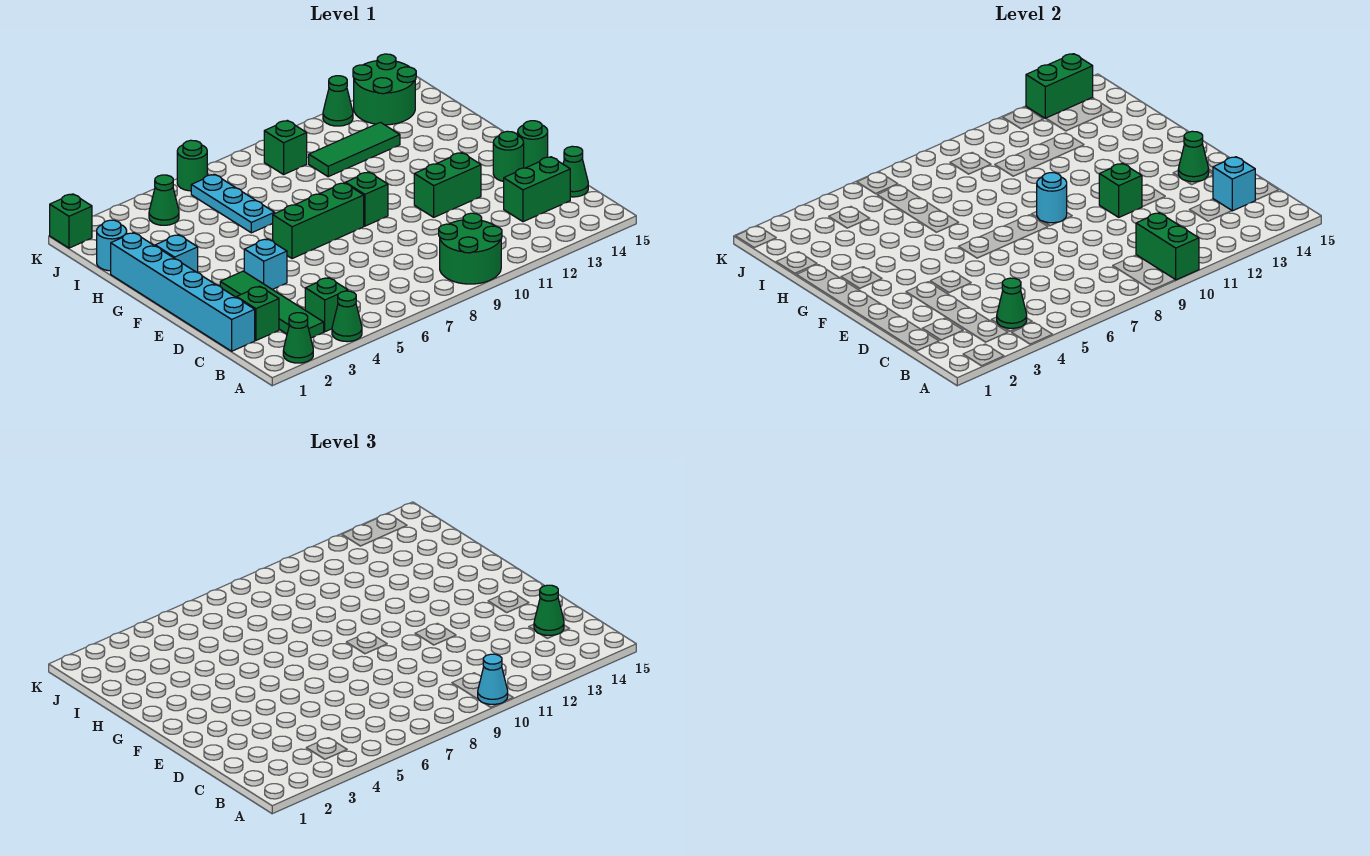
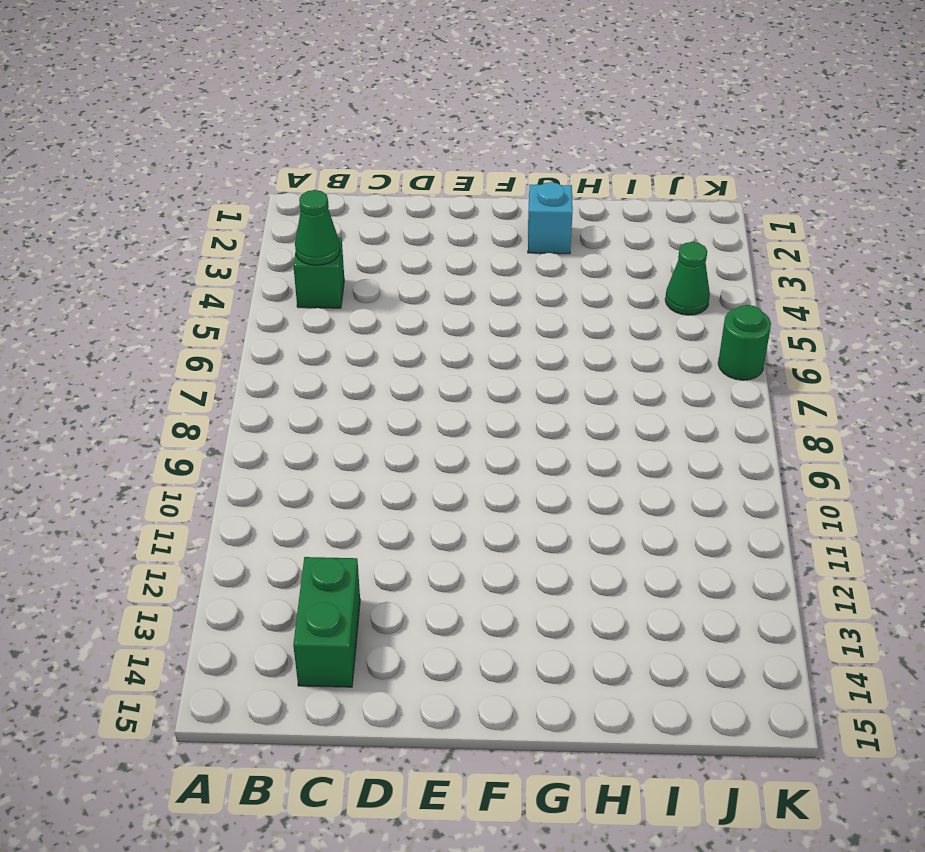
none -> green cone A2 level 1
none -> green cone A4 level 1
none -> green round brick A9:B10 level 1
none -> green tile B3:E3 level 1

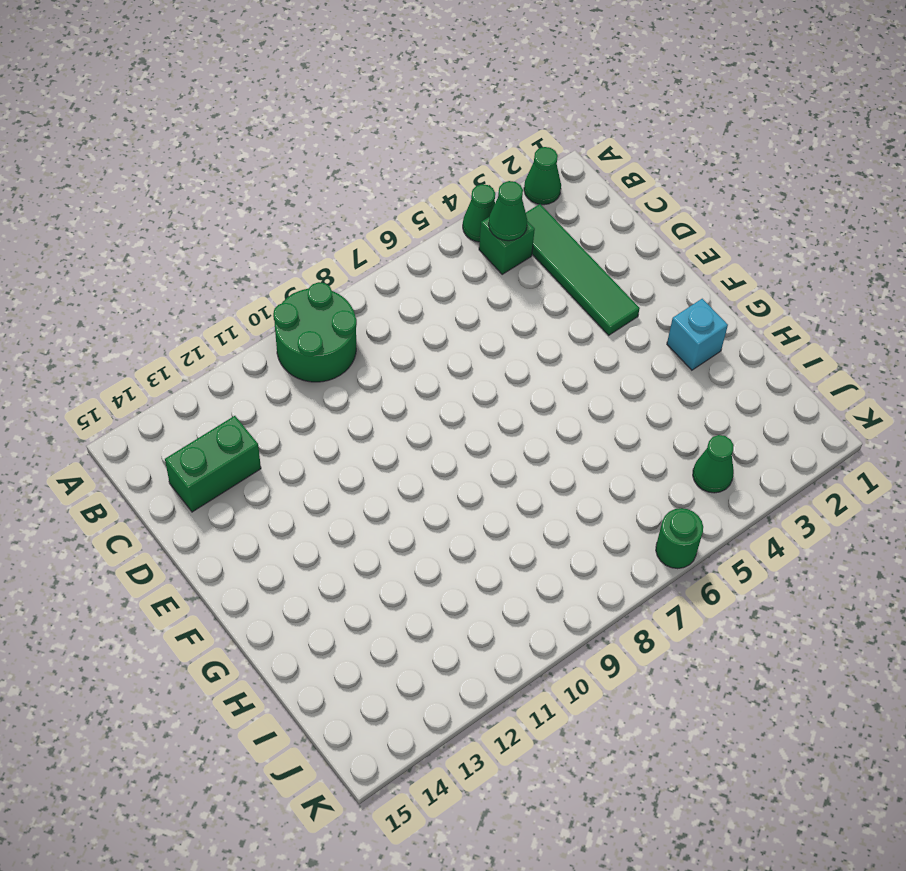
none -> cyan brick C1:H1 level 1
none -> green brick C2 level 1
none -> green cone C15 level 1
none -> cyan brick E4 level 1

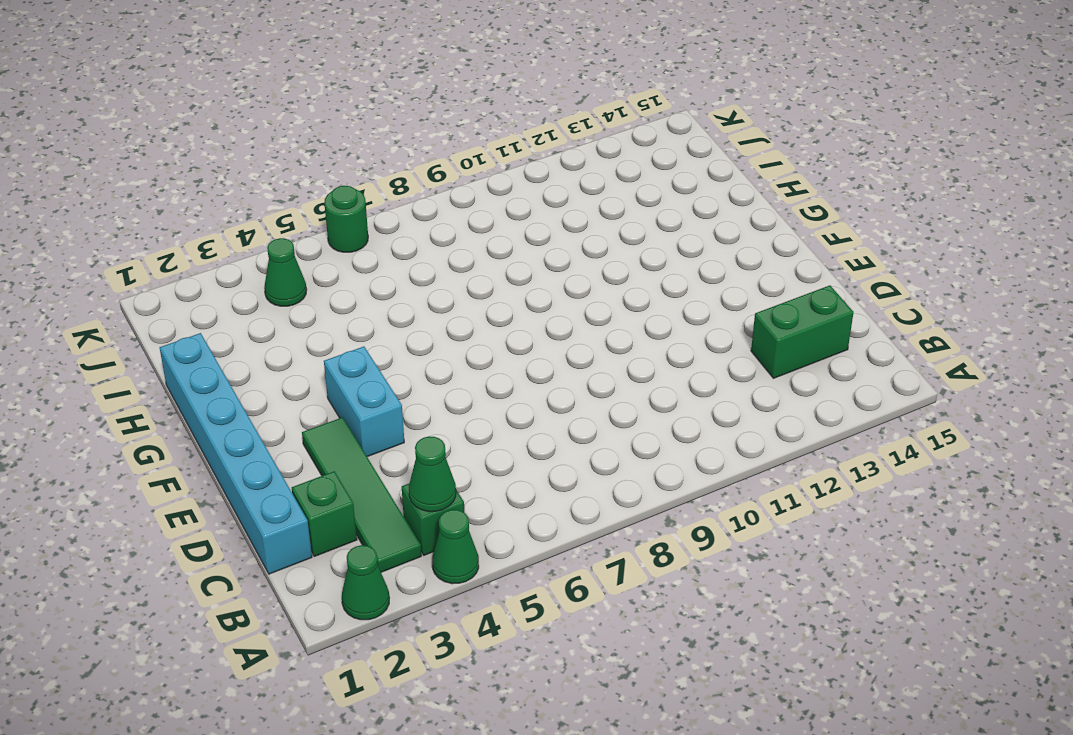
cyan brick E4:F4 level 1 -> cyan brick E4 level 1
none -> green round brick A9:B10 level 1
none -> green cone C15 level 1
none -> green brick E11:E12 level 1
none -> green round brick E14 level 1

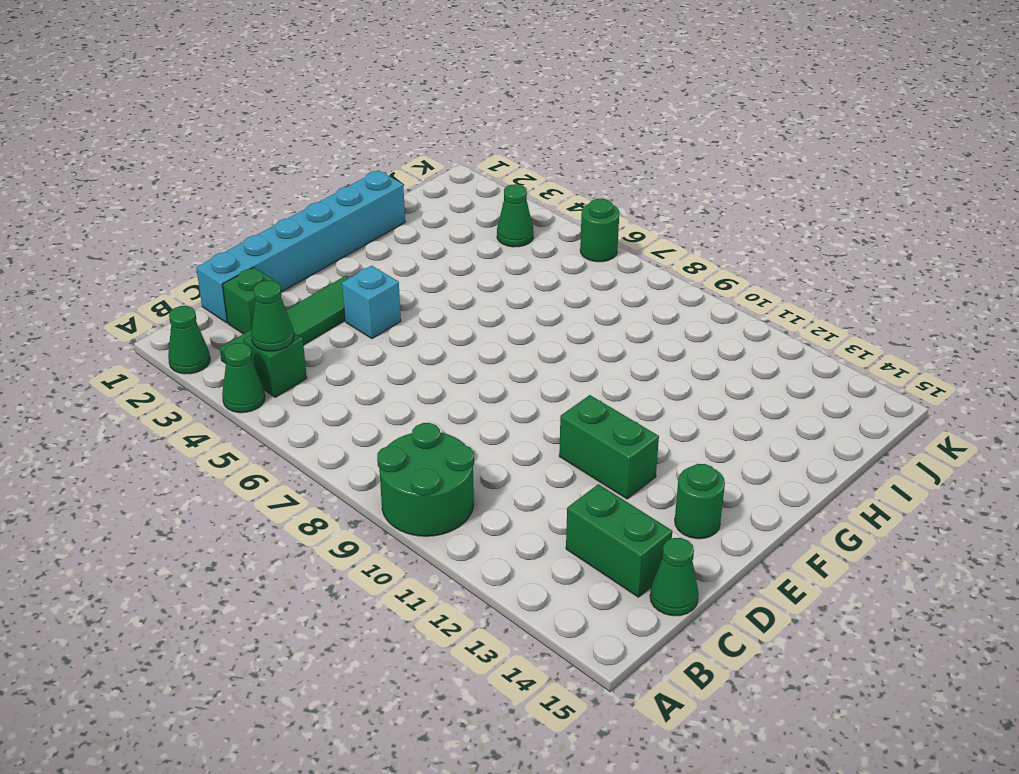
none -> green round brick E15 level 1
none -> green brick F6:F8 level 1
none -> green brick F9 level 1
none -> cyan brick G2 level 1

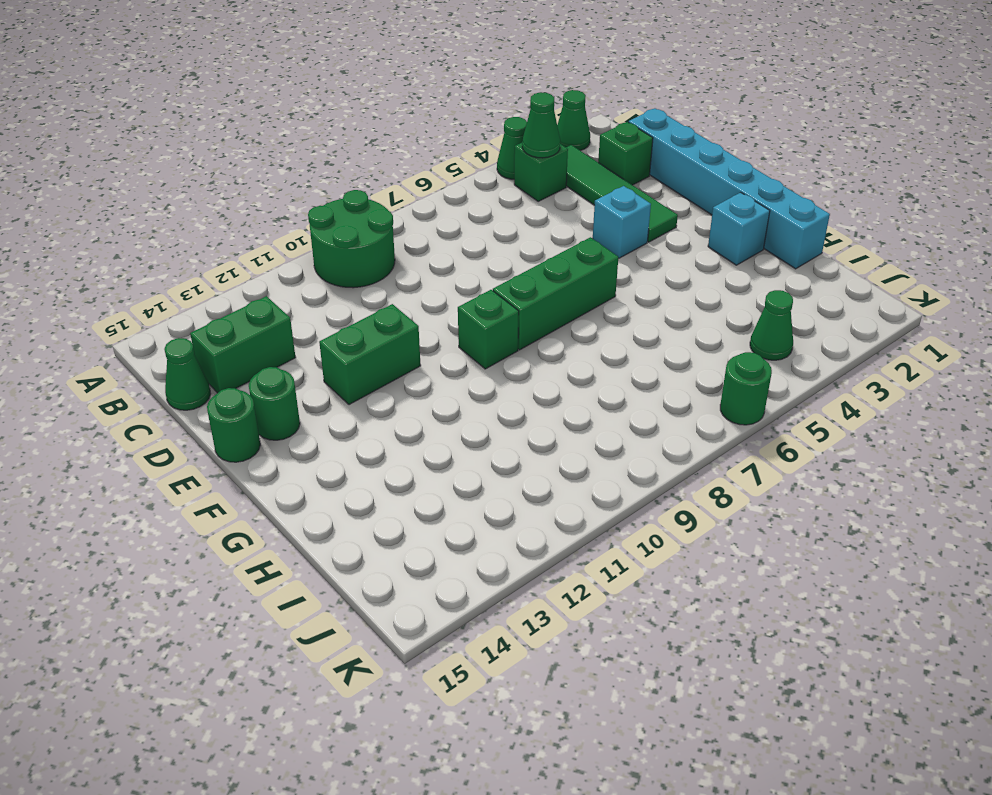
none -> cyan plate H6:J6 level 1
none -> cyan round brick I1 level 1
none -> green tile I10:I12 level 1
none -> green brick J9 level 1

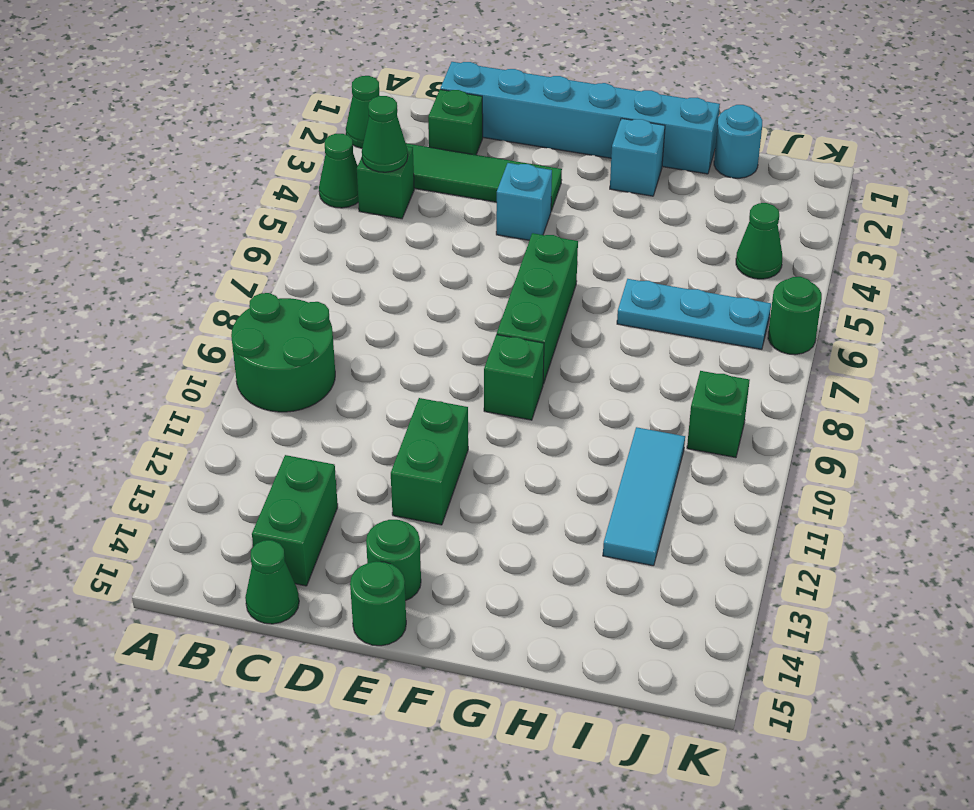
cyan tile I10:I12 level 1 -> green tile I10:I12 level 1
none -> green round brick J13:K14 level 1
none -> green brick K1 level 1
none -> green cone K12 level 1
none -> green brick A10:B10 level 2

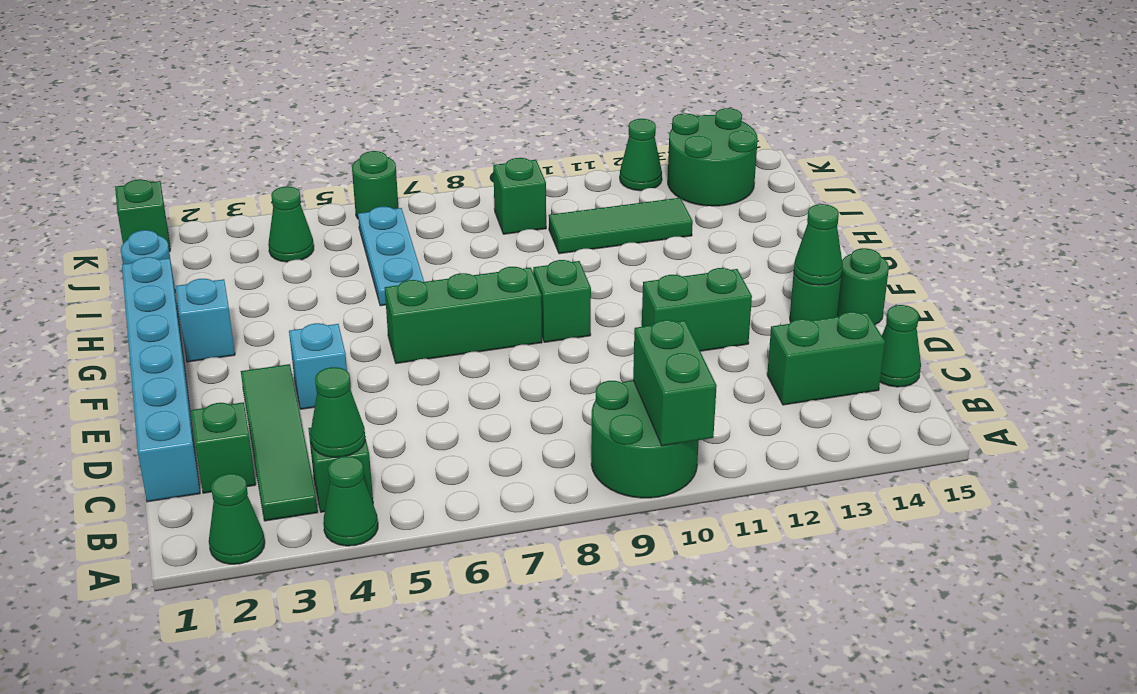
none -> cyan brick C14 level 2
none -> green brick E11 level 2
none -> cyan round brick F9 level 2
none -> green brick K13:K14 level 2

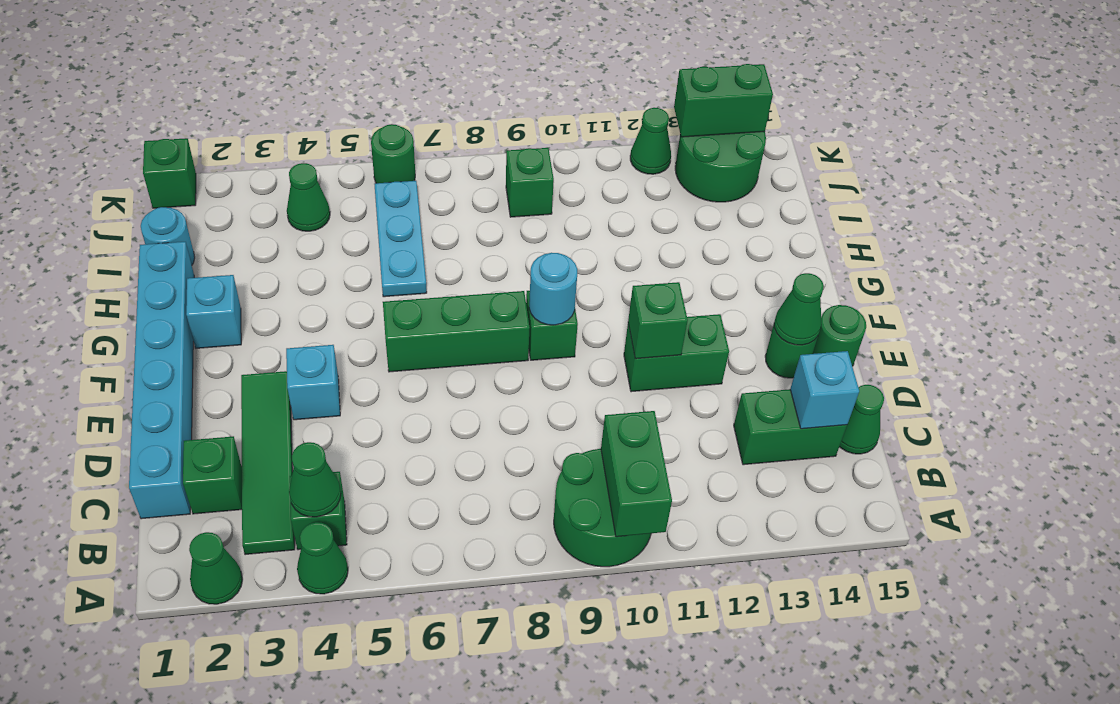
none -> green tile I10:I12 level 1
none -> cyan cone A10 level 3
none -> green cone C14 level 3

